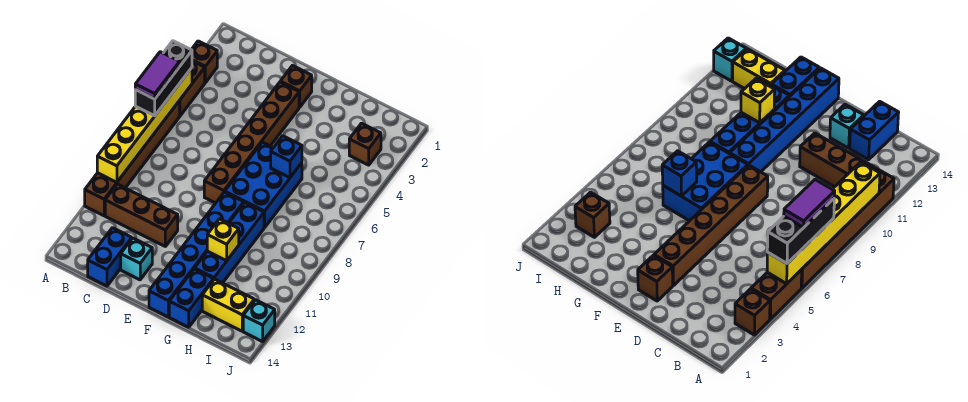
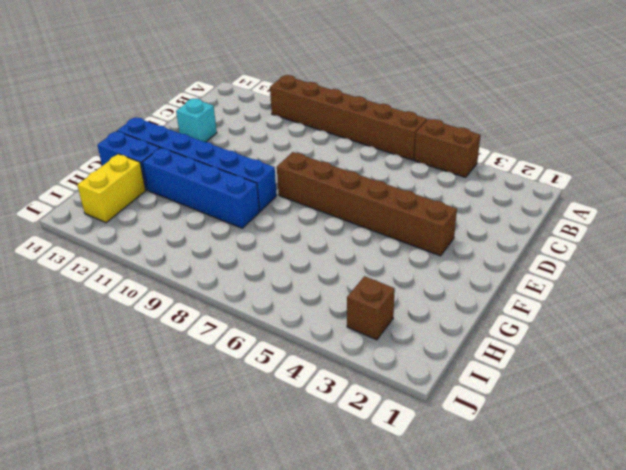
none -> brown brick A3 level 1
none -> brown brick B11:D11 level 1
none -> blue brick C13:C14 level 1

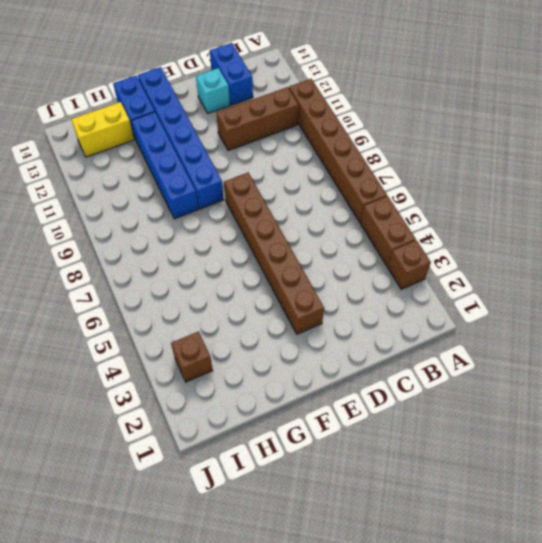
none -> brown brick E2 level 1
none -> blue brick F6:G8 level 1
none -> cyan brick J13 level 1

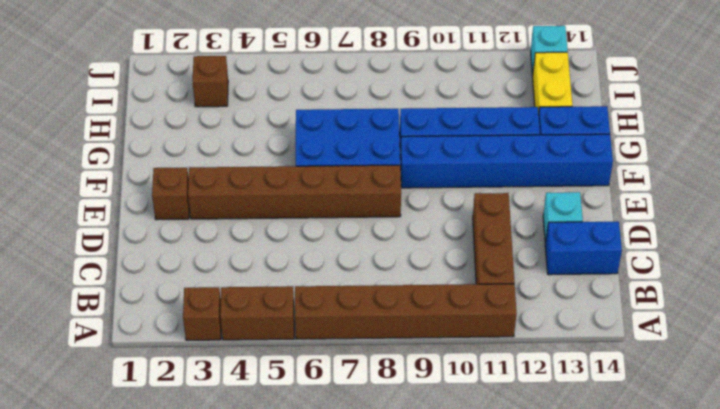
none -> yellow brick A5:A10 level 2
none -> blue brick G6 level 2
none -> yellow brick G11 level 2

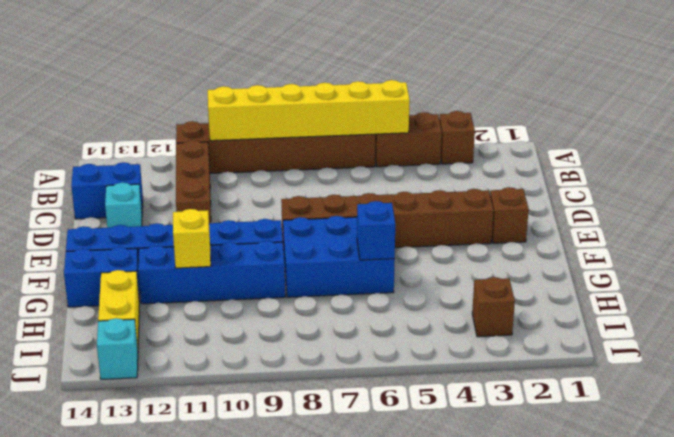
none -> black brick A5:A7 level 3
none -> purple tile A6:A7 level 4

